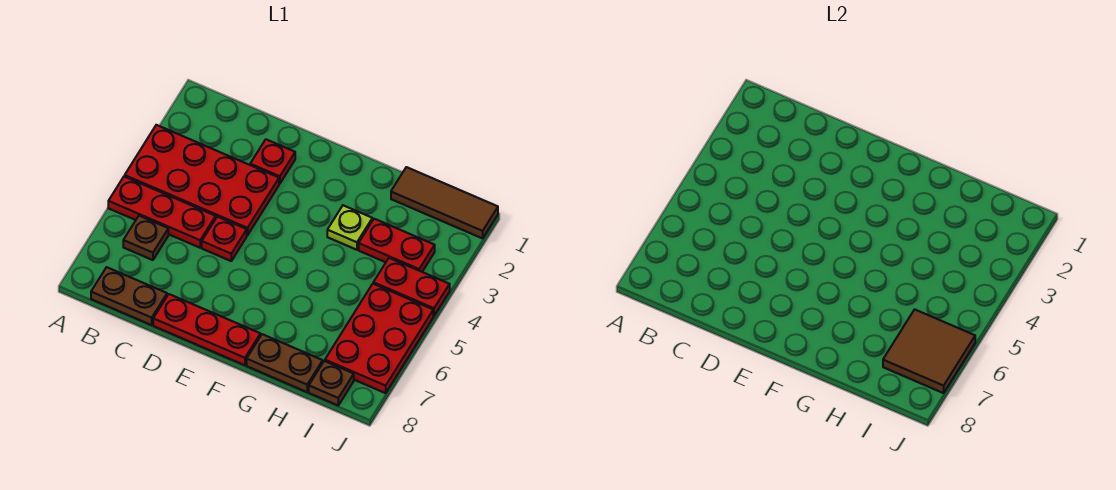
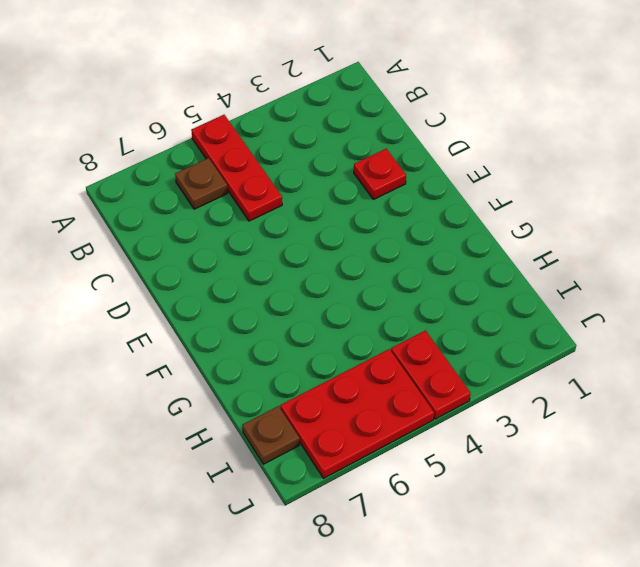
none -> red plate A3:D4 level 1
none -> brown plate B8:C8 level 1
none -> red plate D5 level 1

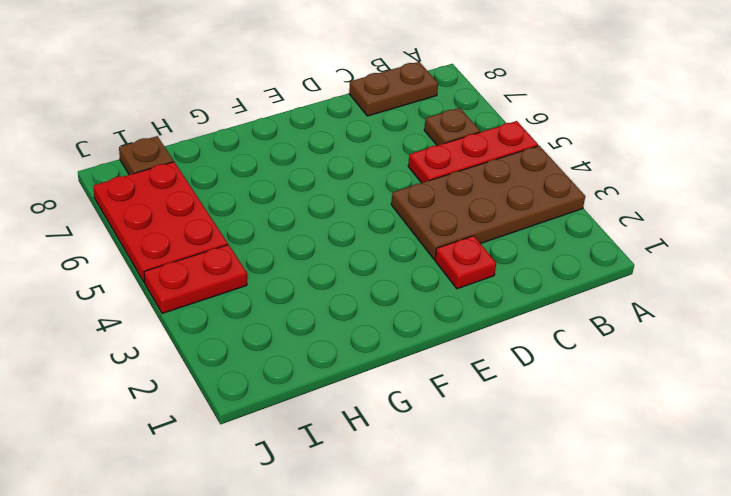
brown plate A3:D4 level 1 -> red plate A3:D4 level 1
none -> red plate D5 level 1
none -> red plate D8:F8 level 1
none -> lime plate G3 level 1

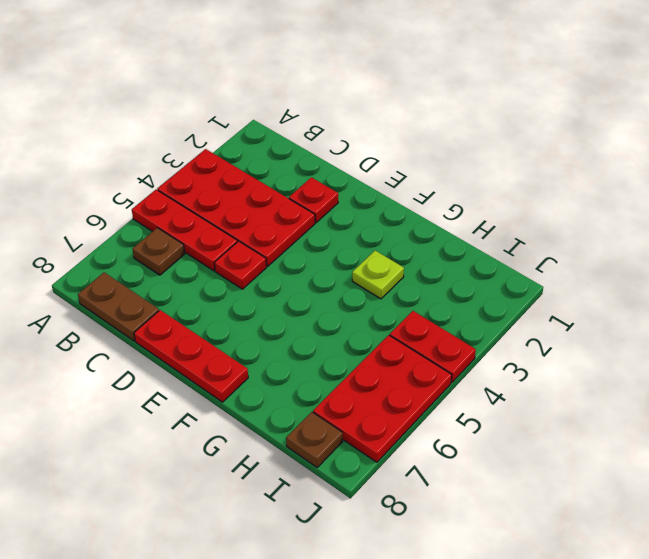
none -> brown plate G8:H8 level 1
none -> brown tile H1:J1 level 1
none -> red plate H3:I3 level 1

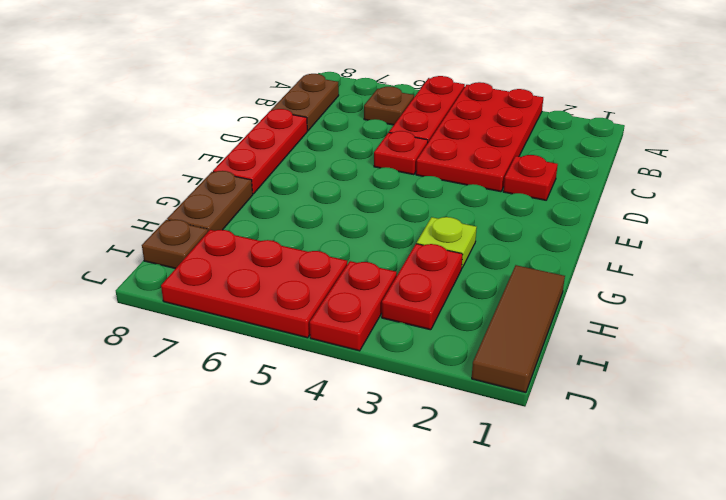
none -> brown tile I6:J7 level 2

